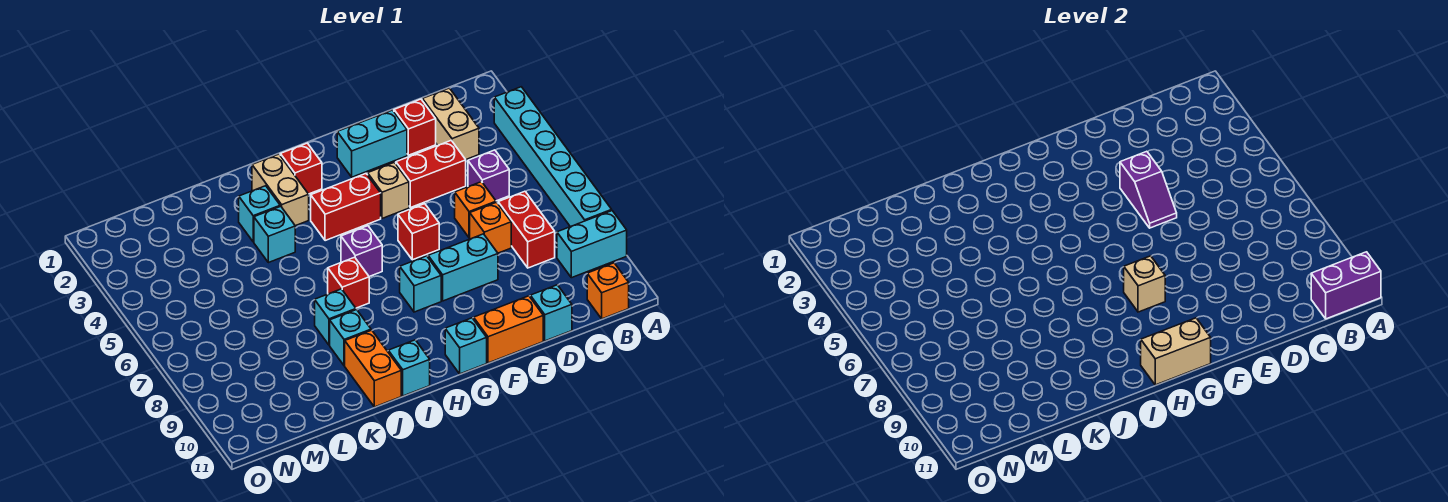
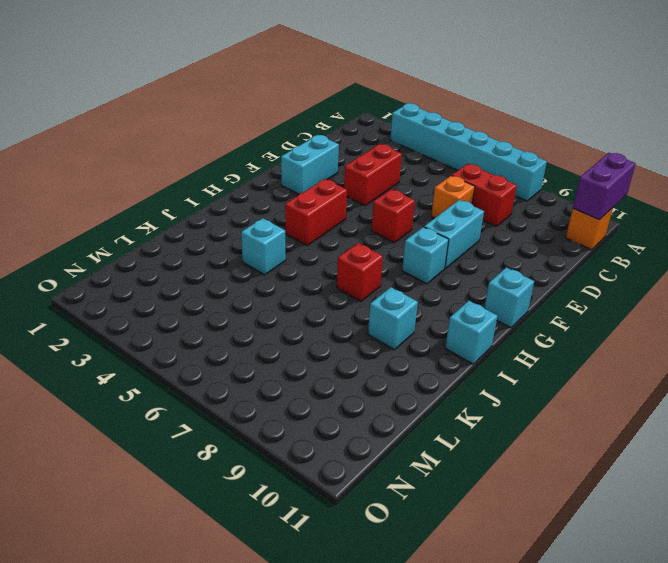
none -> cyan brick A9:B9 level 1
none -> tan brick C2:C3 level 1
none -> purple brick C5 level 1
none -> red brick D2 level 1

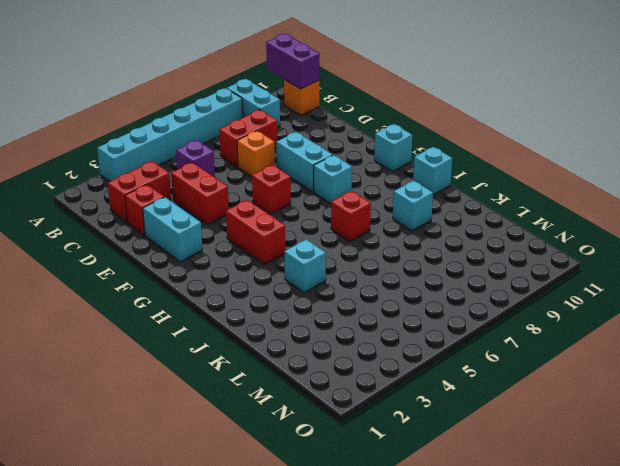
red brick C2:C3 level 1 -> tan brick C2:C3 level 1
none -> orange brick D6 level 1
none -> cyan brick D11 level 1
none -> orange brick E11:F11 level 1
none -> tan brick F4 level 1

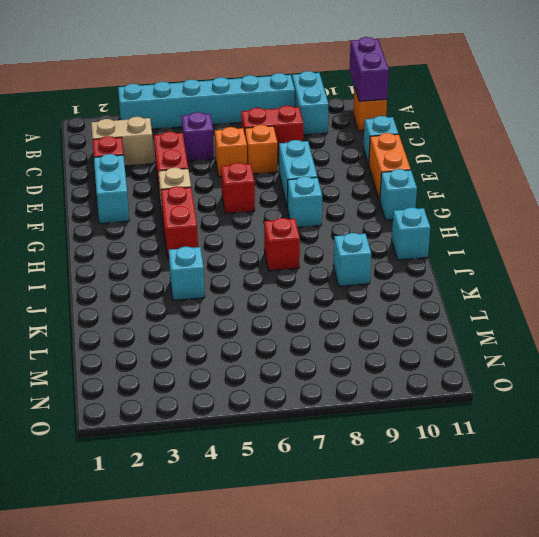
none -> red brick H2 level 1
none -> purple brick H6 level 1
none -> tan brick I2:I3 level 1
none -> cyan brick J3 level 1

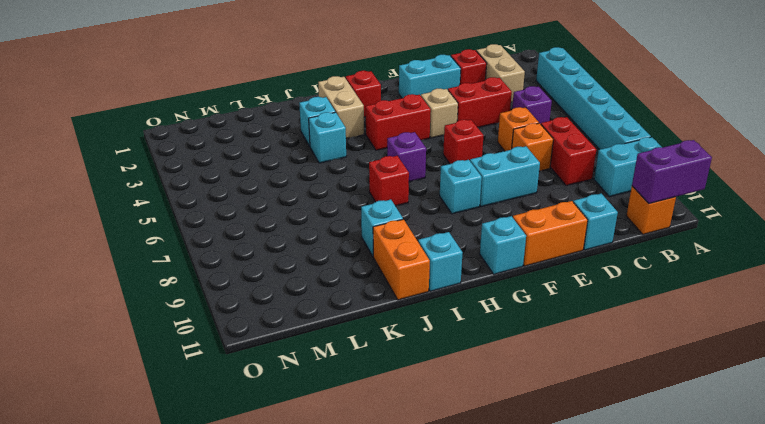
none -> cyan brick J8 level 1
none -> purple slope E4:E5 level 2 top 4
none -> tan brick G8 level 2
none -> tan brick G11:H11 level 2

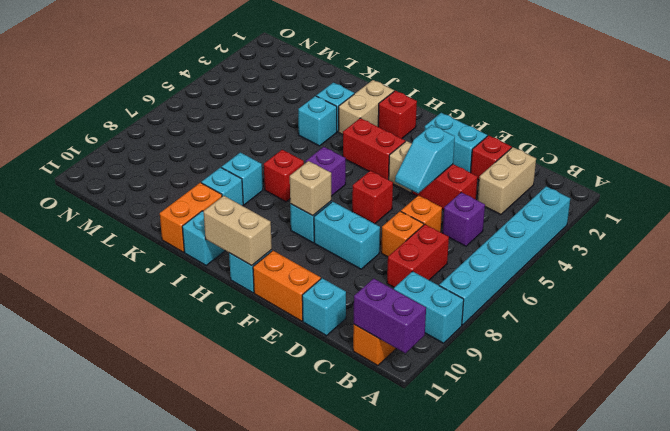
cyan slope E4:E5 level 2 top 4 -> purple slope E4:E5 level 2 top 4

